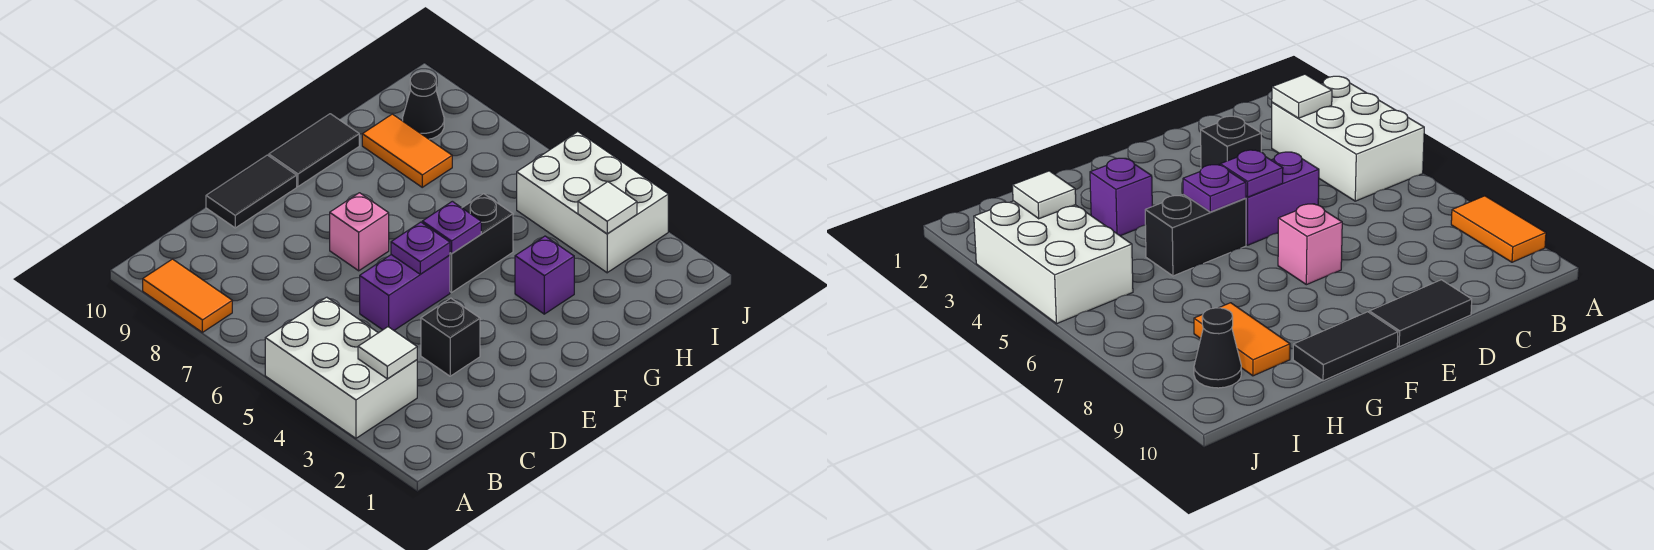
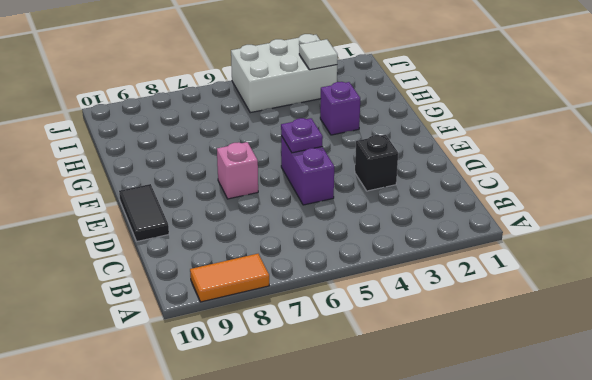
none -> white brick A3:B5 level 1
none -> black brick F5:G5 level 1
none -> black tile F10:G10 level 1

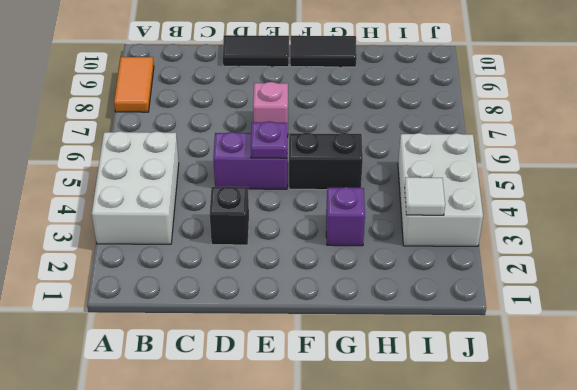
none -> orange tile H8:H9 level 1
none -> black cone I9 level 1
none -> white tile B3 level 2

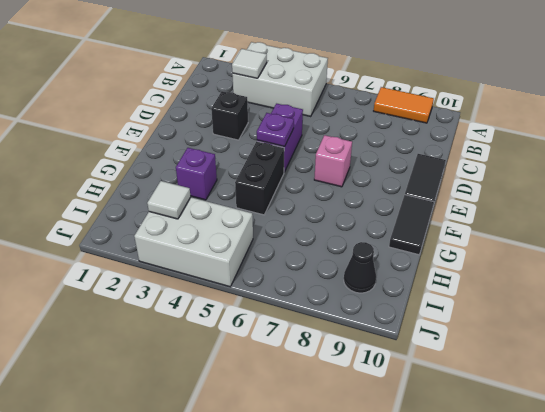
none -> orange tile H8:H9 level 1
none -> purple plate F5 level 2

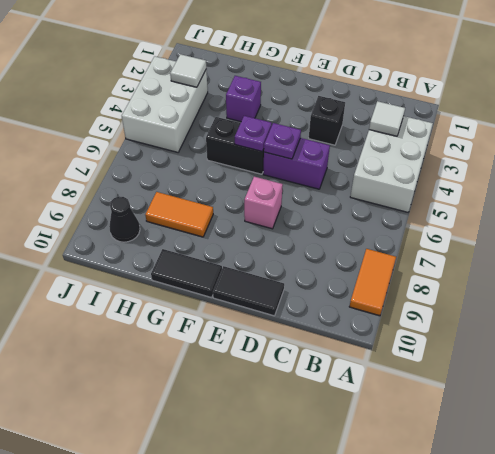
orange tile G8:H8 level 1 -> orange tile H8:H9 level 1

